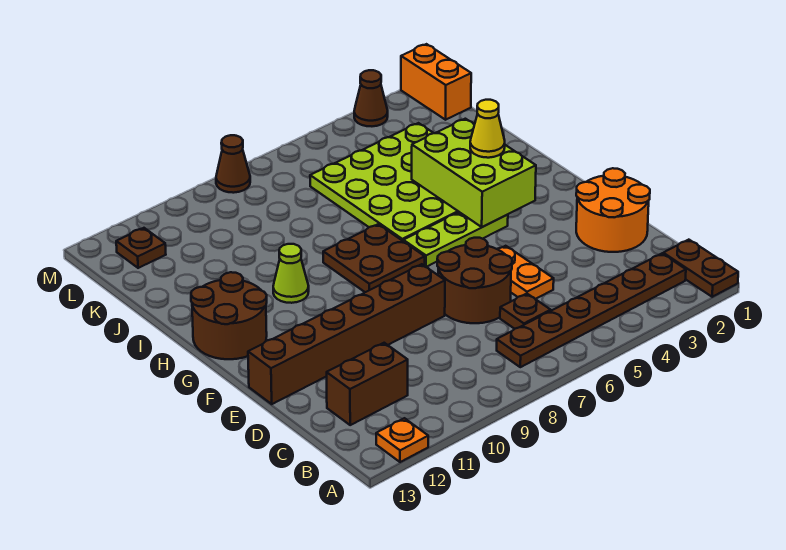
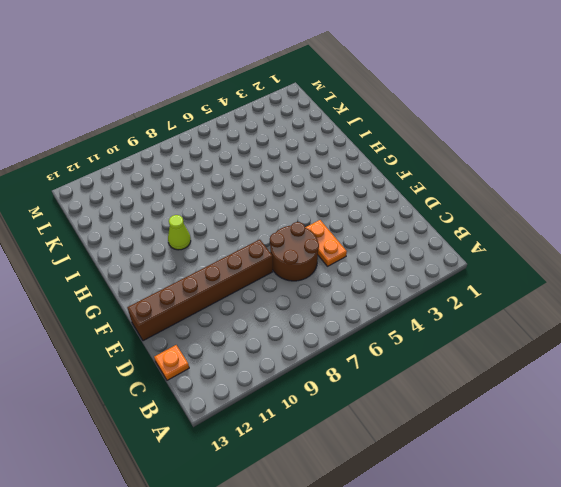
orange plate C13 level 1 -> orange plate A12 level 1
none -> brown plate A1:B1 level 1
none -> brown plate B2:B7 level 1
none -> brown plate C6 level 1

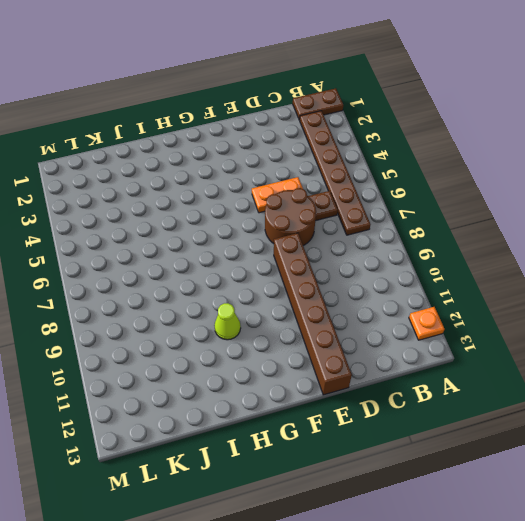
none -> brown brick C11:C12 level 1
none -> orange round brick D1:E2 level 1
none -> lime plate G4:G6 level 1

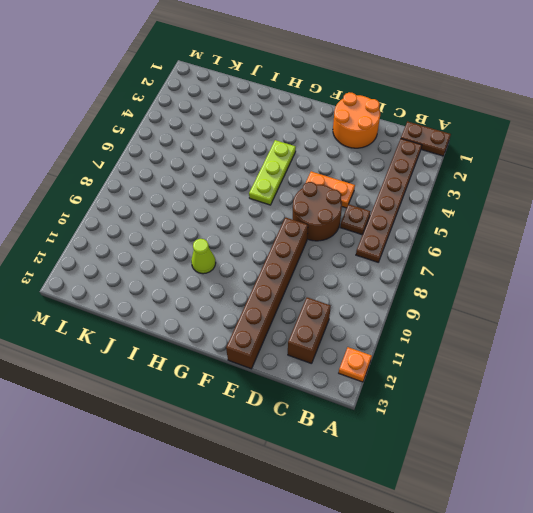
none -> brown plate G7:H8 level 1
none -> brown round brick G12:H13 level 1
none -> lime plate H3:K6 level 1

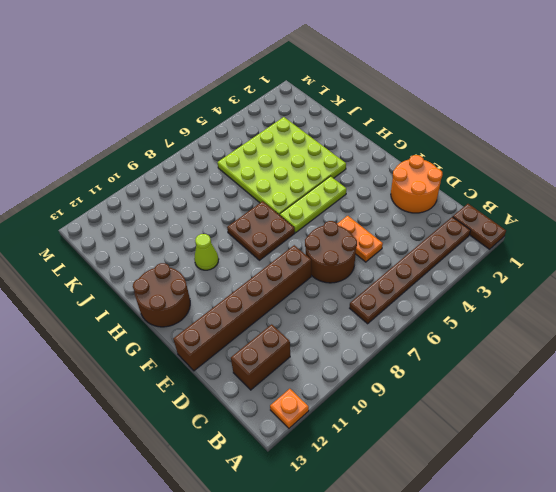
none -> brown plate C6 level 1
none -> orange brick L1:M1 level 1
none -> brown plate L12 level 1

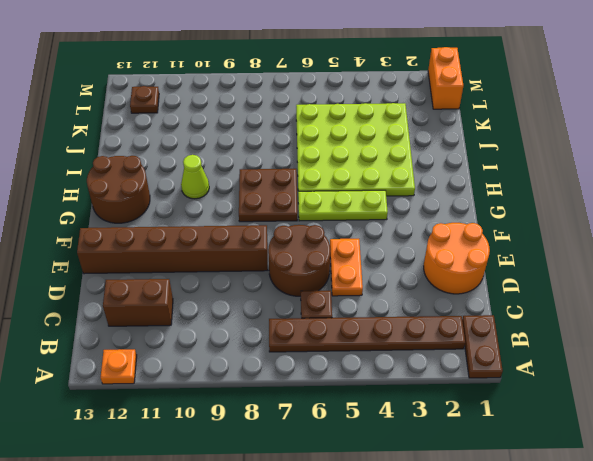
none -> brown cone M3 level 1
none -> brown cone M8 level 1
none -> lime brick G3:I4 level 2

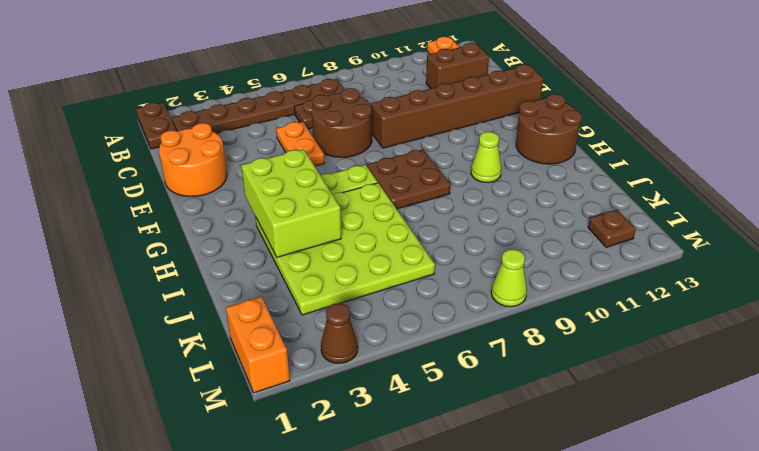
lime cone M8 level 1 -> brown cone M8 level 1
none -> yellow cone H3 level 3

